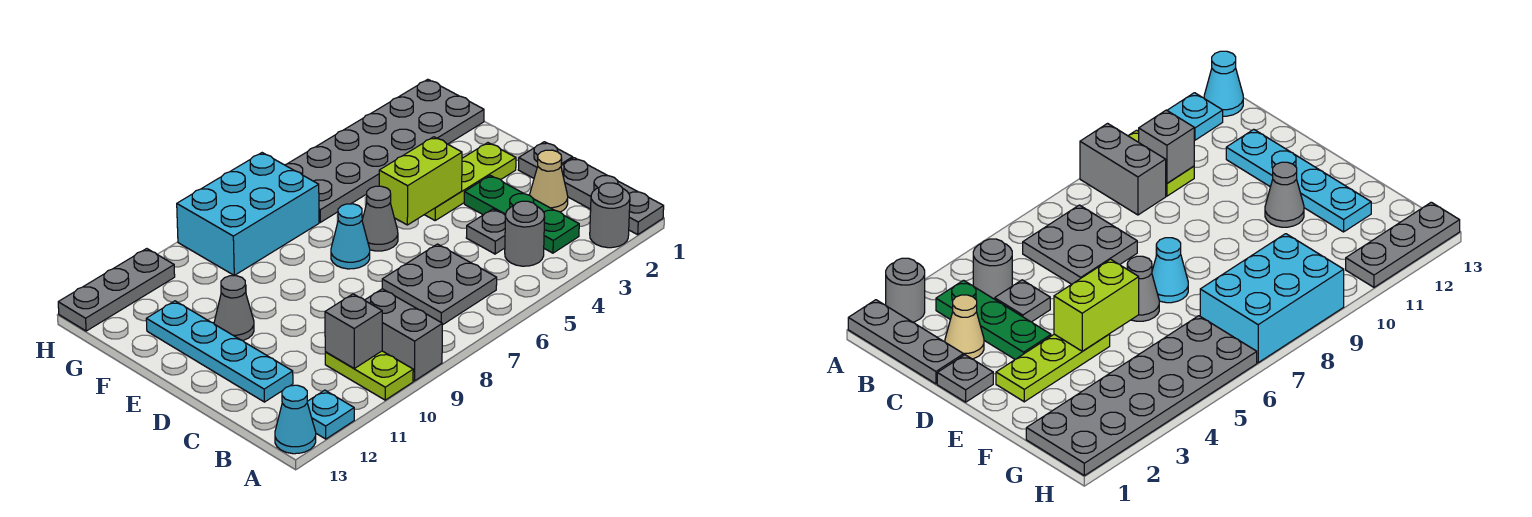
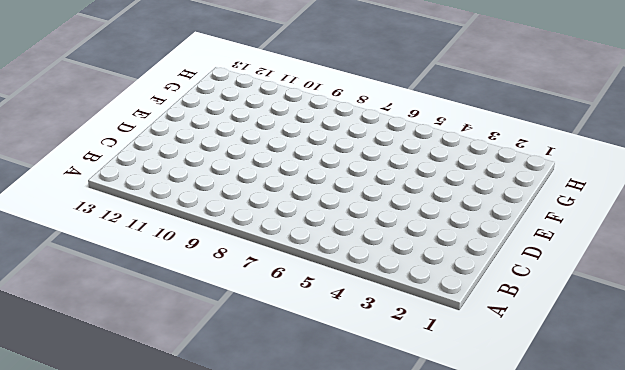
none -> grey plate A1:C1 level 1
none -> grey round brick A2 level 1
none -> grey brick A9:B9 level 1

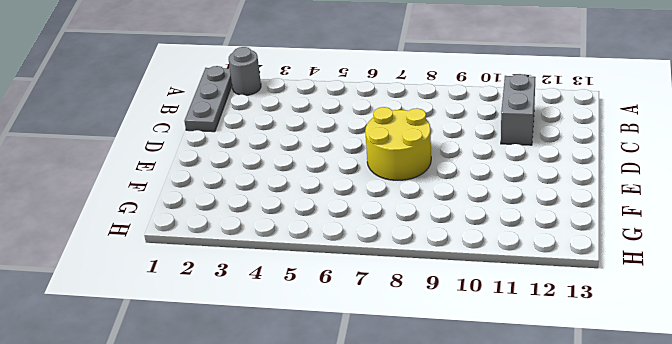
grey brick B11:C11 level 1 -> grey brick A9:B9 level 1
yellow round brick D7:E8 level 1 -> cyan cone E7 level 1
none -> lime plate A10:B10 level 1
none -> cyan plate A12 level 1
none -> cyan cone A13 level 1

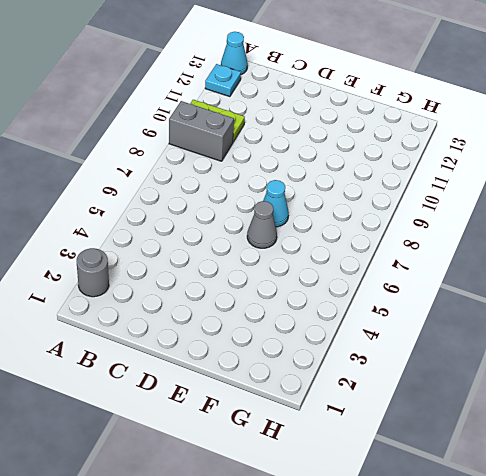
none -> grey plate A1:C1 level 1
none -> green plate B3:D3 level 1
none -> grey round brick B4 level 1

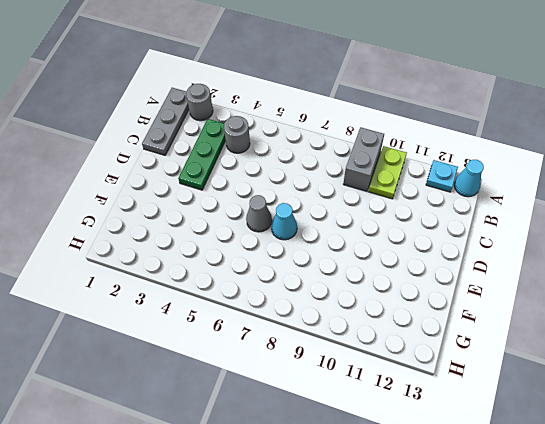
none -> grey plate B6:C7 level 1
none -> tan cone C2 level 1
none -> grey plate C4 level 1

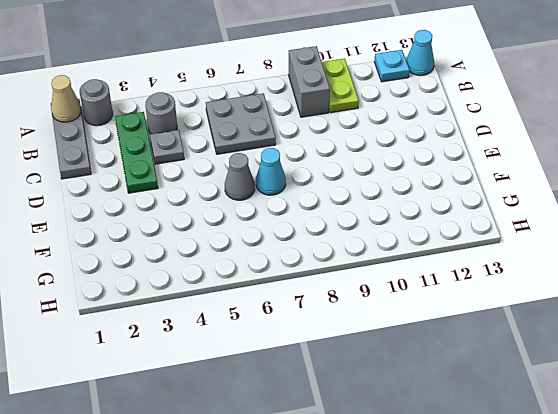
tan cone A1 level 2 -> tan cone C2 level 1
none -> cyan plate C12:F12 level 1
none -> grey plate D1 level 1
none -> lime plate E2:E4 level 1

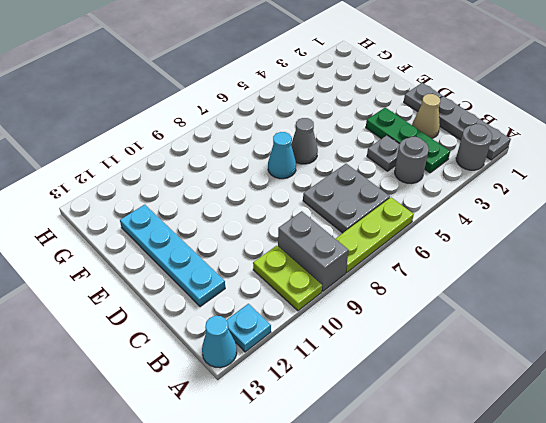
lime plate A6:A8 level 1 -> lime plate E2:E4 level 1
none -> grey cone E11 level 1
none -> grey plate G1:H6 level 1
none -> cyan brick G7:H9 level 1

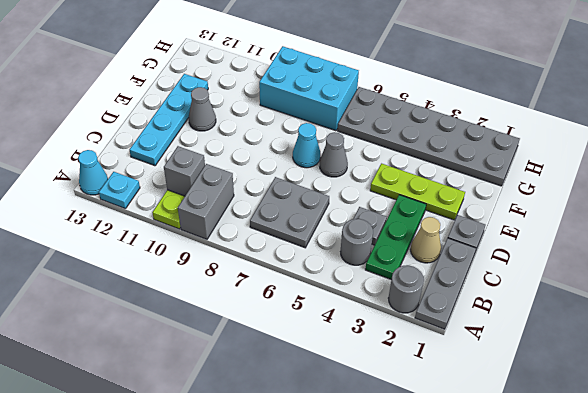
none -> grey plate H11:H13 level 1
none -> lime brick E4:E5 level 2

